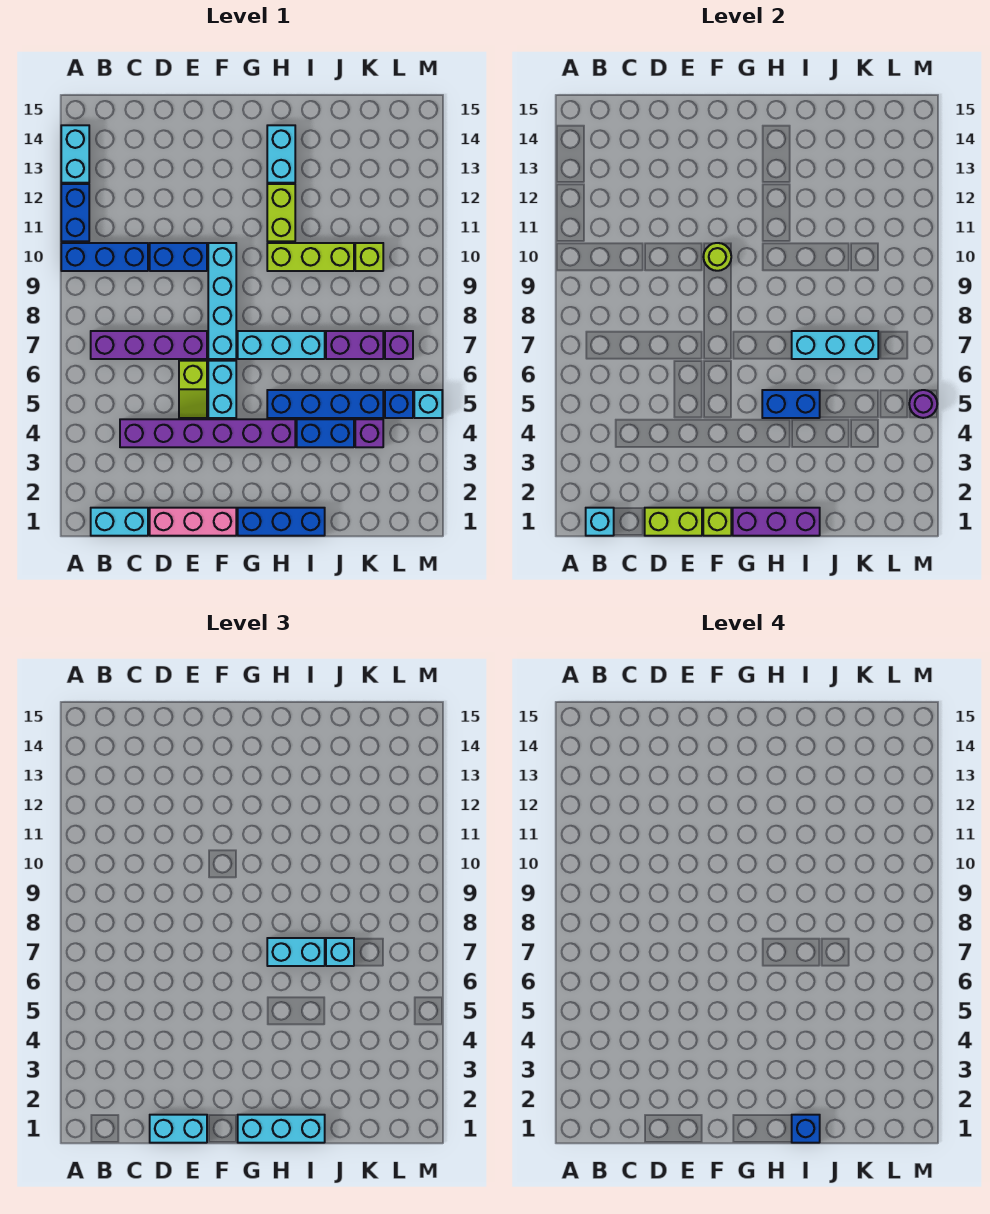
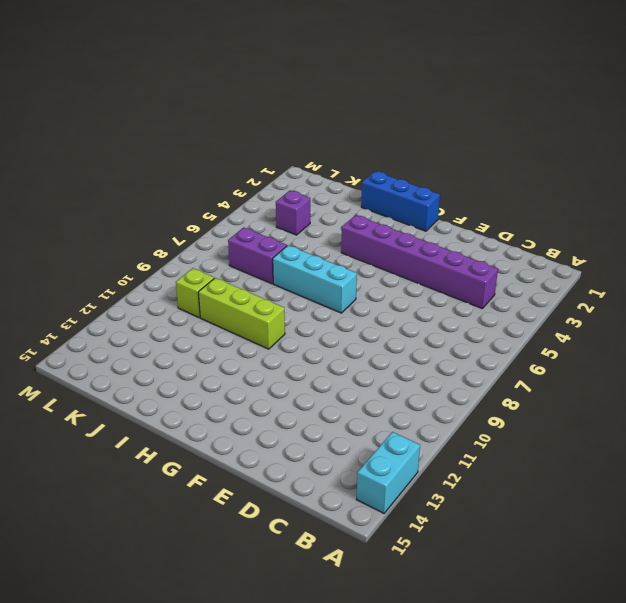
none -> blue brick A10:C10 level 1
none -> blue brick A11:A12 level 1
none -> cyan brick B1:C1 level 1
none -> purple brick B7:E7 level 1

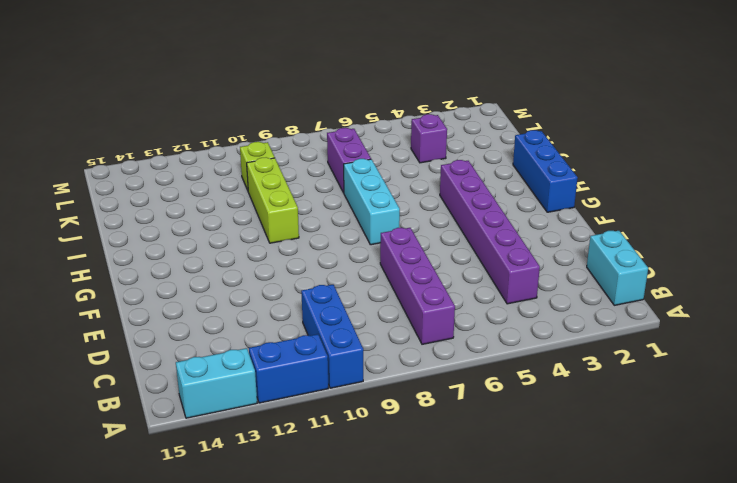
none -> pink brick D1:F1 level 1
none -> blue brick D10:E10 level 1
none -> lime slope E5:E6 level 1 top 6
none -> cyan brick F5:F6 level 1

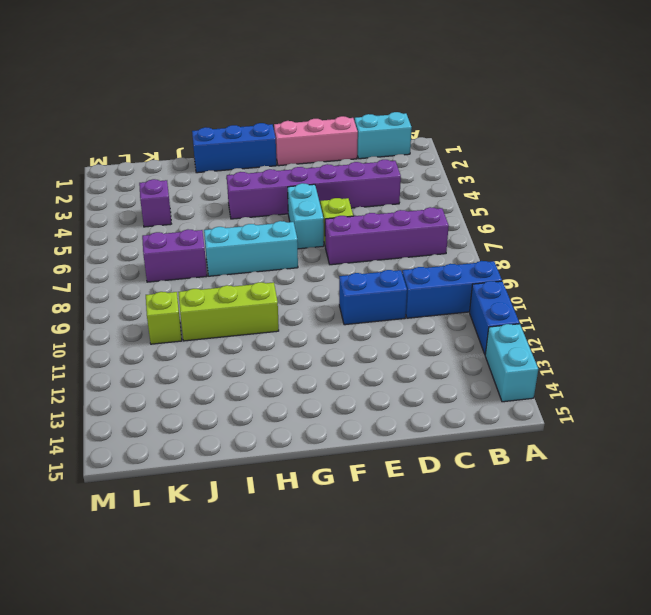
none -> cyan brick F7:F10 level 1
none -> blue brick H5:K5 level 1
none -> lime brick H11:H12 level 1
none -> cyan brick H13:H14 level 1

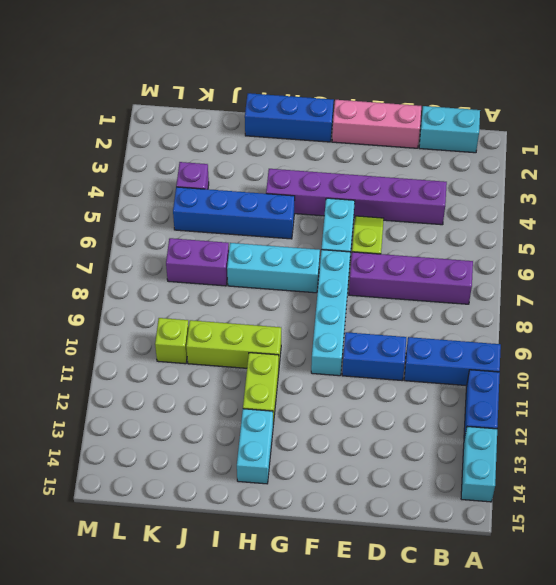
none -> blue brick I4:J4 level 1
none -> blue brick L5 level 1
none -> purple brick L7 level 1
none -> cyan brick M5 level 1

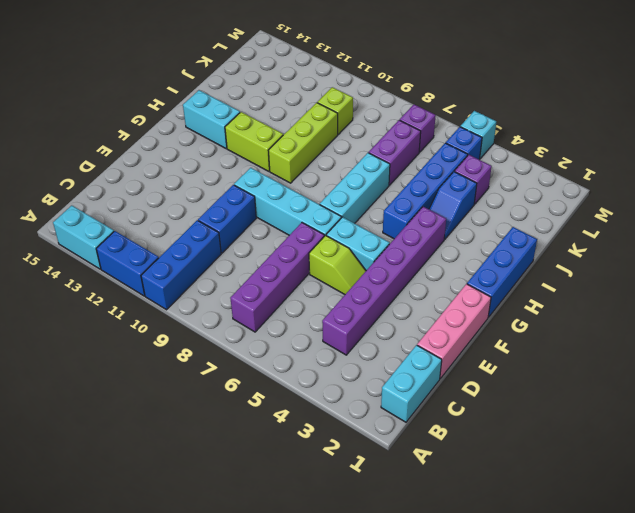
blue slope I4:J4 level 1 top J -> blue brick I4:J4 level 1
none -> cyan brick B1 level 2
none -> lime brick D1:E1 level 2
none -> lime brick F1 level 2
none -> lime round brick F10 level 2

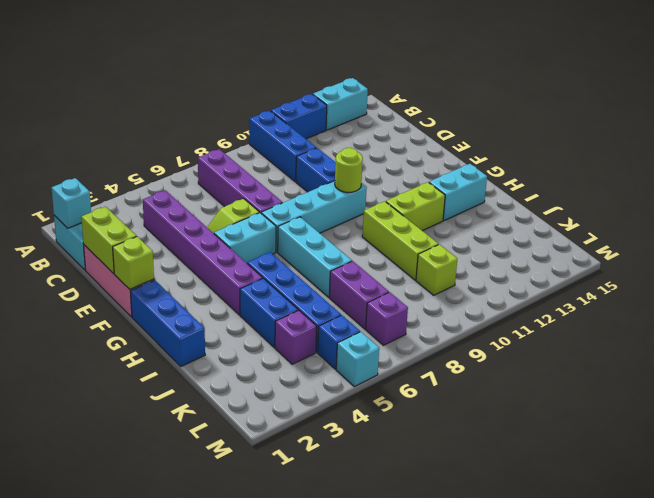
none -> purple brick G1:I1 level 2
none -> blue brick H5:I5 level 2
none -> cyan brick I7:K7 level 2
none -> purple round brick M5 level 2

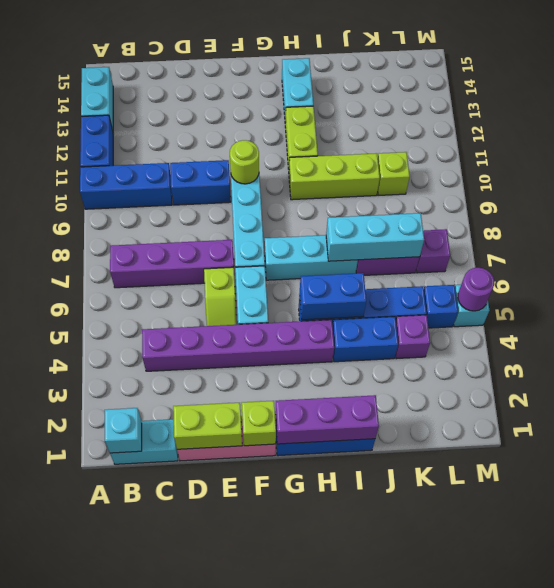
none -> cyan brick D1:E1 level 3
none -> cyan brick G1:I1 level 3
none -> cyan brick H7:I7 level 3
none -> cyan brick J7 level 3

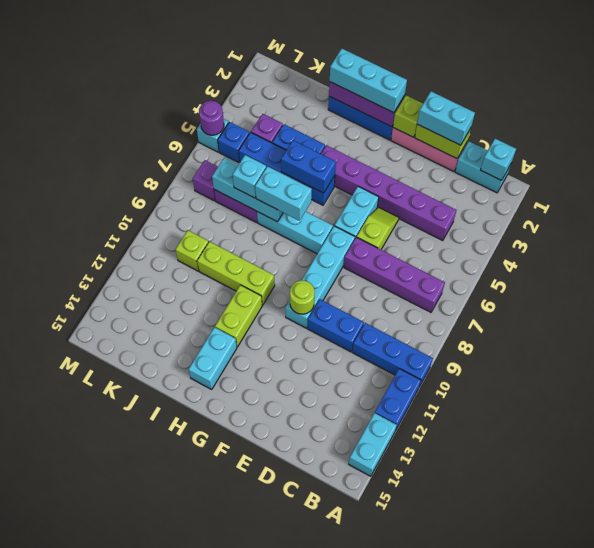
none -> blue brick I1 level 4

